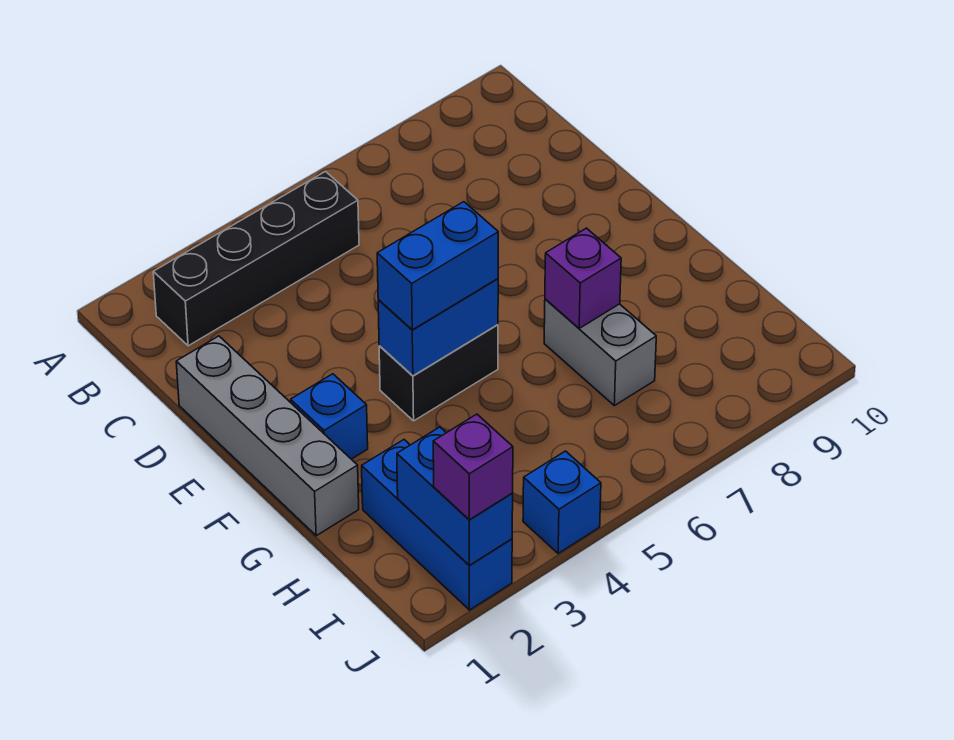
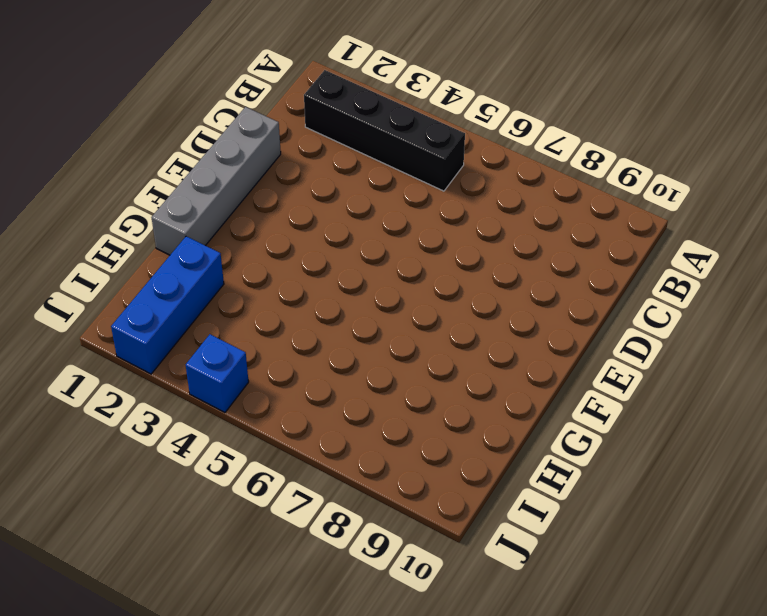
none -> blue brick F2 level 1
none -> black brick F4:F5 level 1
none -> grey brick G7:H7 level 1

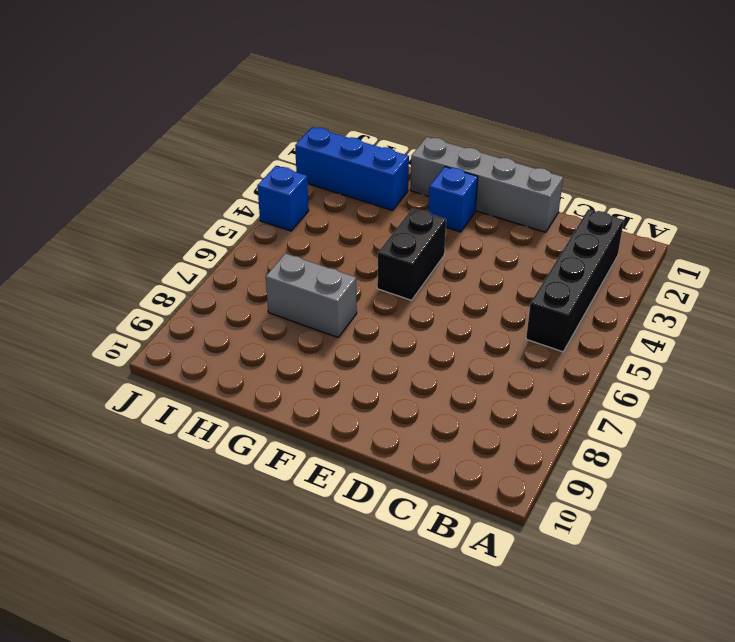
none -> blue brick F4:F5 level 2
none -> purple brick G7 level 2
none -> blue brick I2:J2 level 2

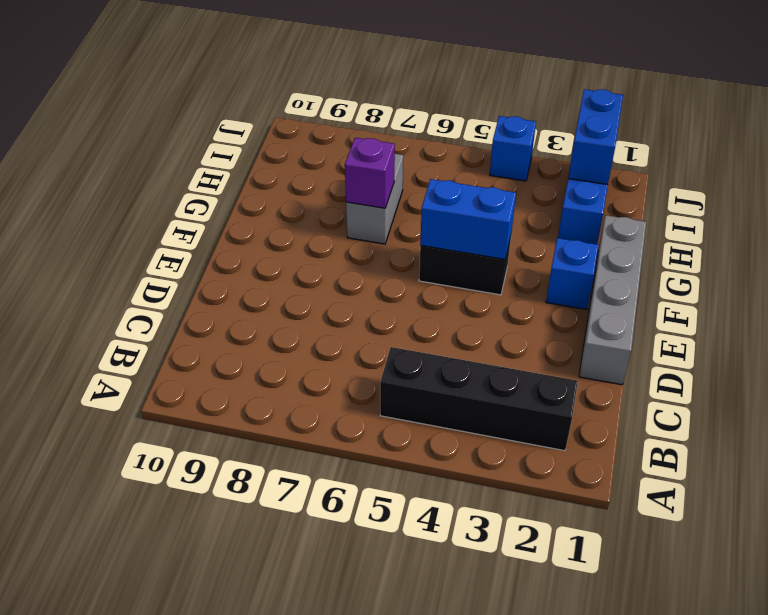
none -> blue brick F4:F5 level 3
none -> purple brick J2 level 3

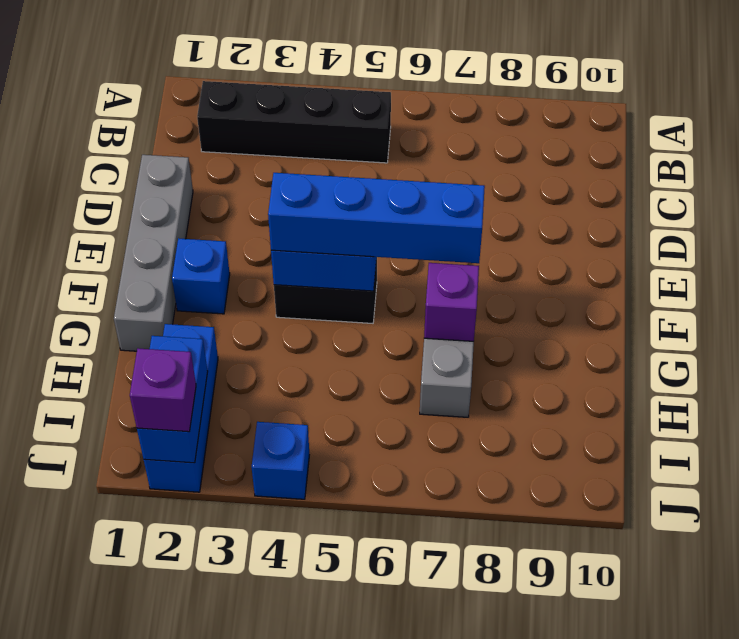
blue brick F4:F7 level 3 -> blue brick F4:F5 level 3

